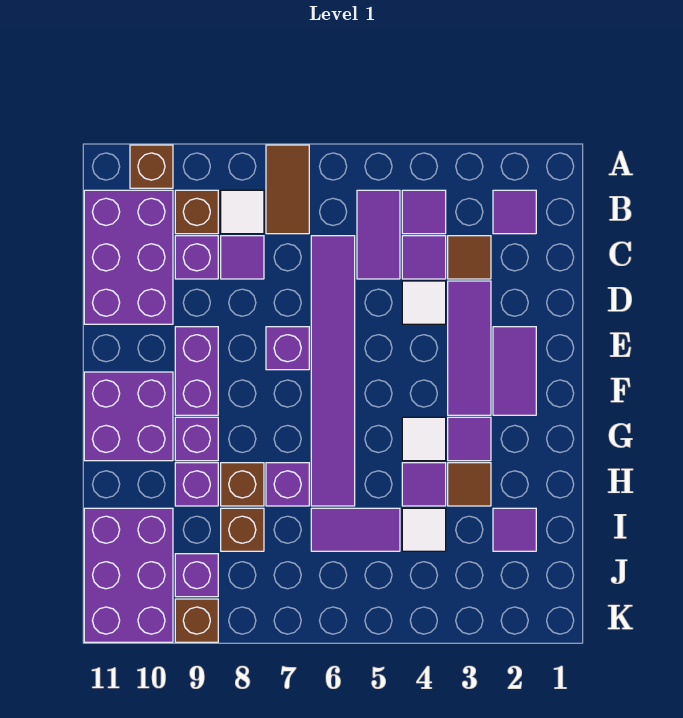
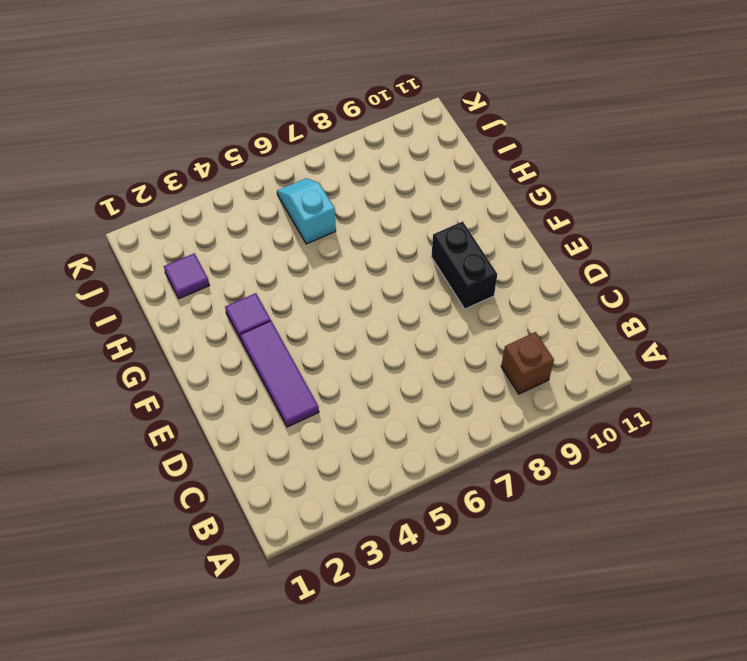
black brick E9:F9 level 1 -> purple brick E9:F9 level 1
cyan slope I6:J6 level 1 top I -> purple tile I5:I6 level 1
none -> brown tile A7:B7 level 1
none -> brown brick A10 level 1
none -> purple tile B2 level 1
none -> purple tile B4 level 1

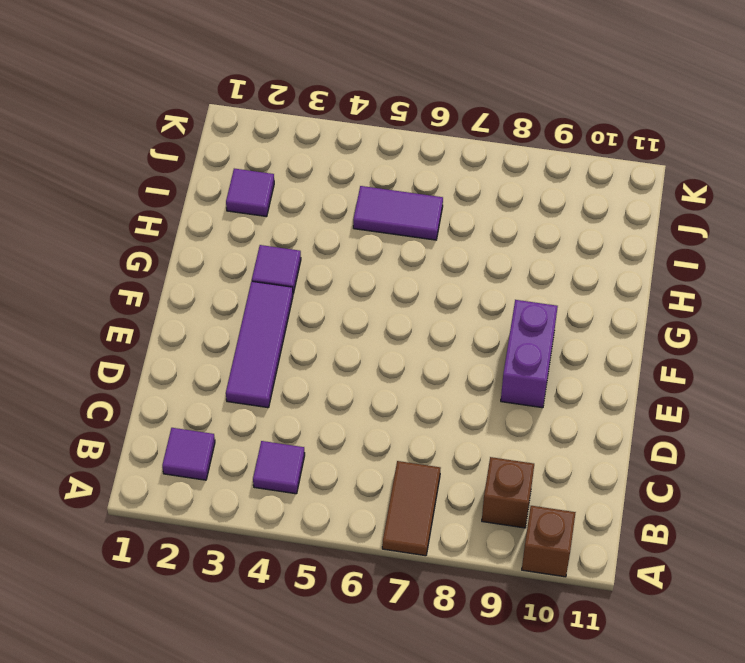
none -> purple tile B5:C5 level 1
none -> white tile B8 level 1
none -> purple brick B10:D11 level 1
none -> brown tile C3 level 1

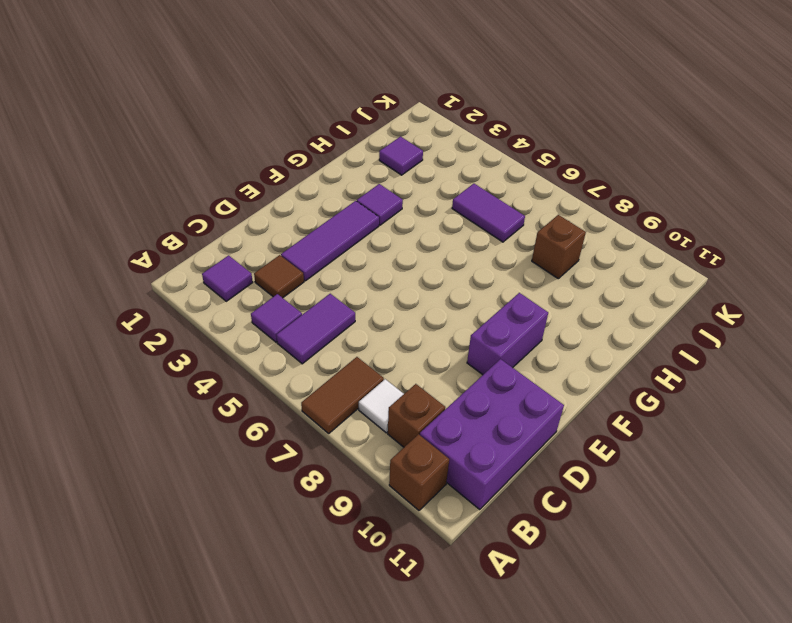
none -> purple tile C4 level 1
none -> purple tile C6:H6 level 1
none -> purple tile C8 level 1
none -> purple brick C9 level 1

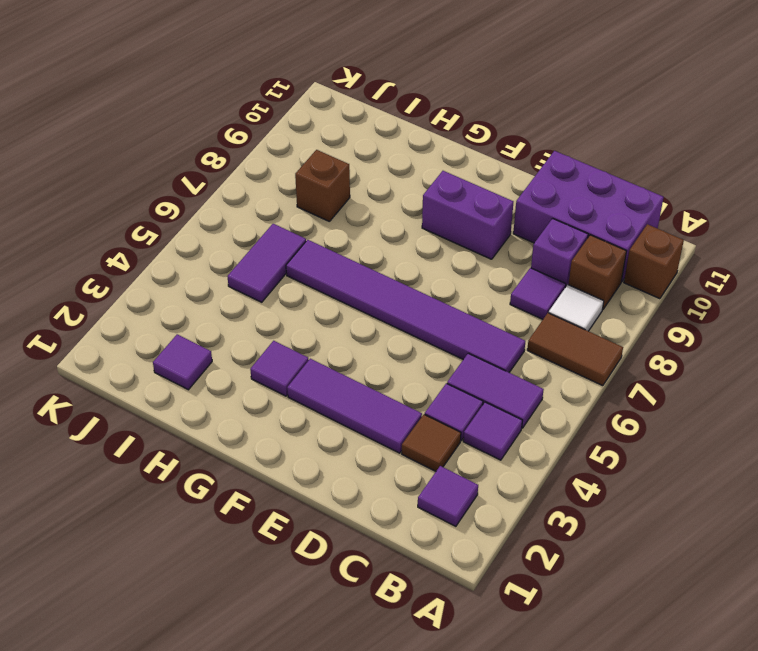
none -> white tile D4 level 1
none -> purple tile E2:F2 level 1
none -> purple brick E7 level 1
none -> purple brick F10:G11 level 1

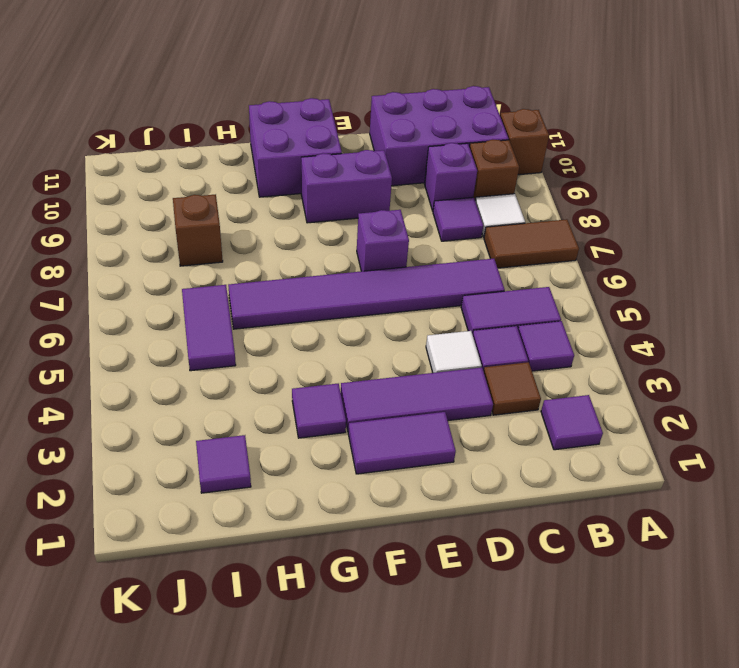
none -> white tile G4 level 1
none -> purple brick G9 level 1
none -> brown tile H3 level 1
none -> purple tile H4 level 1

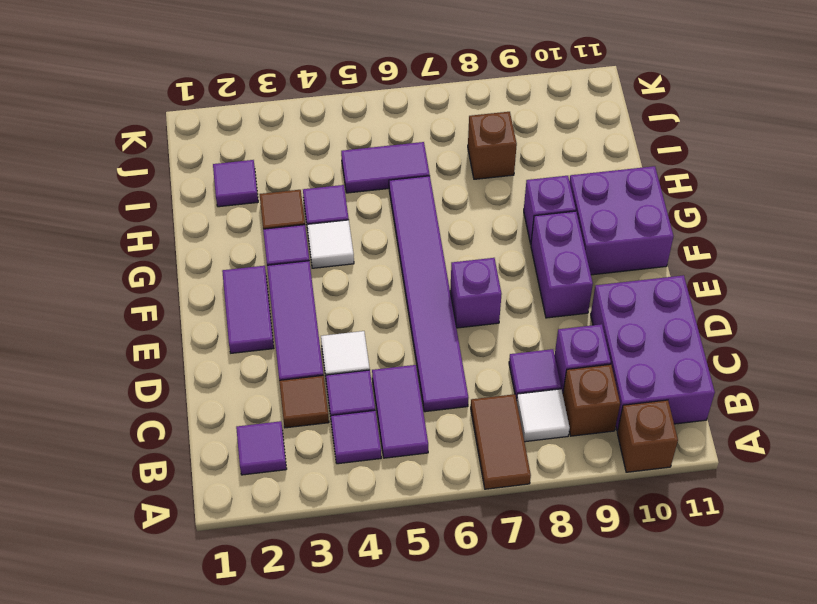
none -> purple brick H7 level 1
none -> brown brick H8 level 1
none -> purple brick H9 level 1
none -> white tile I4 level 1

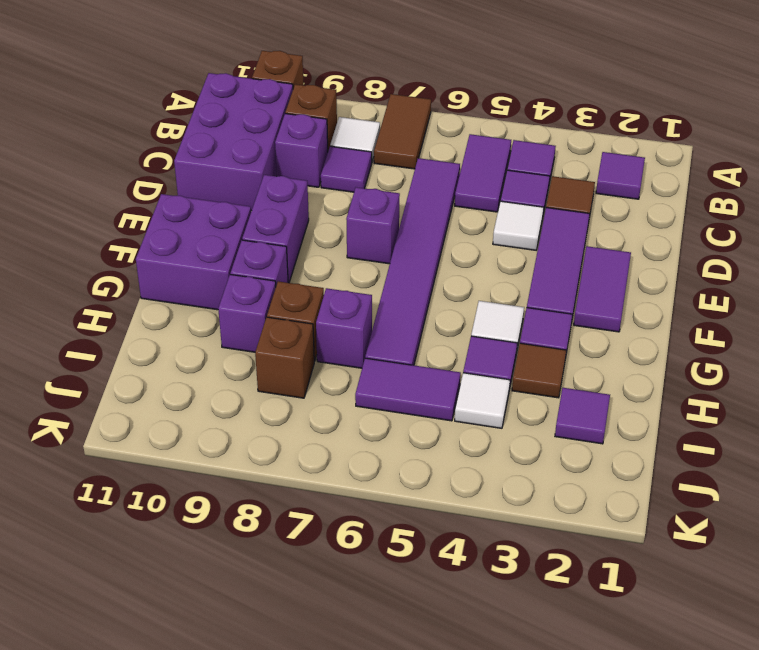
none -> purple brick I10:K11 level 1
none -> purple brick J9 level 1
none -> brown brick K9 level 1

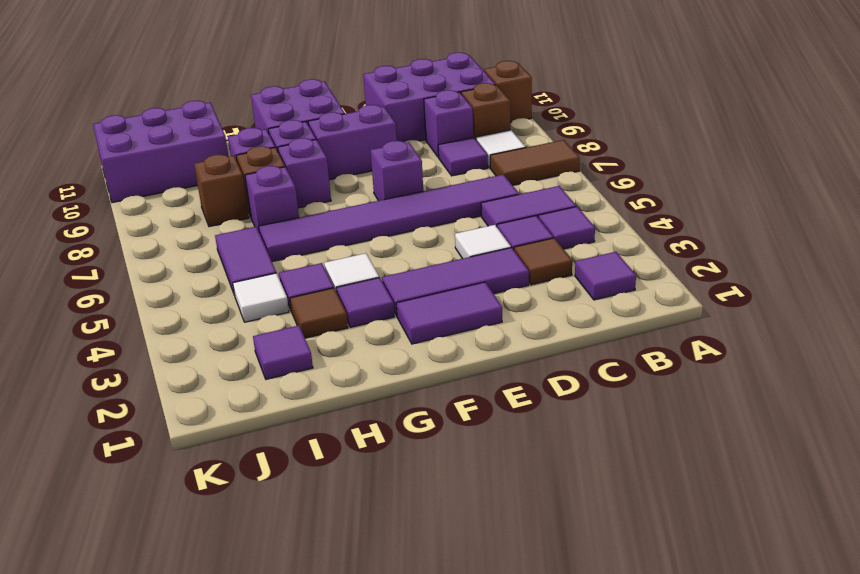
purple brick G8 level 1 -> purple brick J9 level 1
none -> brown brick K9 level 1

